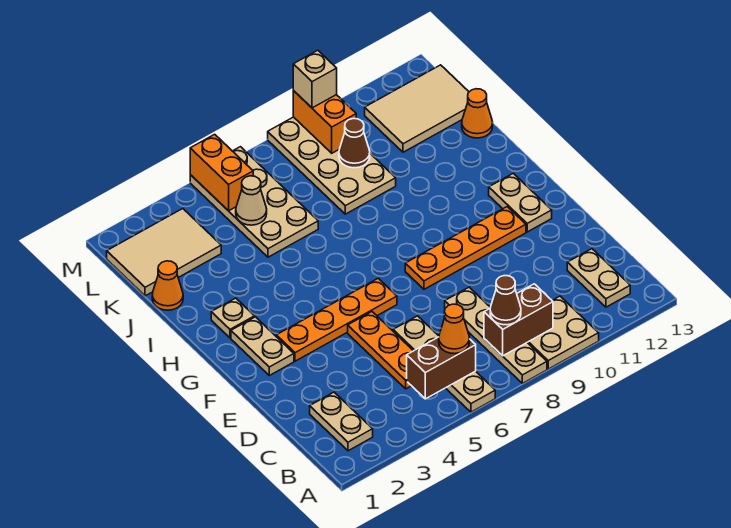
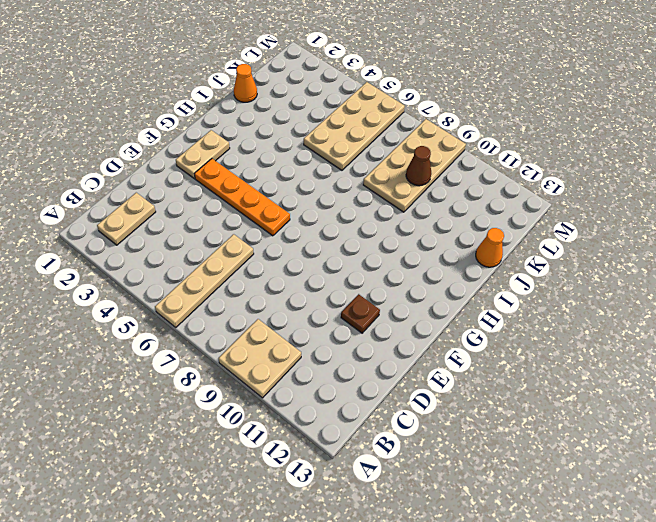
brown plate E11 level 1 -> none
none -> tan plate A8:D8 level 1
none -> tan plate B12:C12 level 1
none -> orange plate C5:E5 level 1

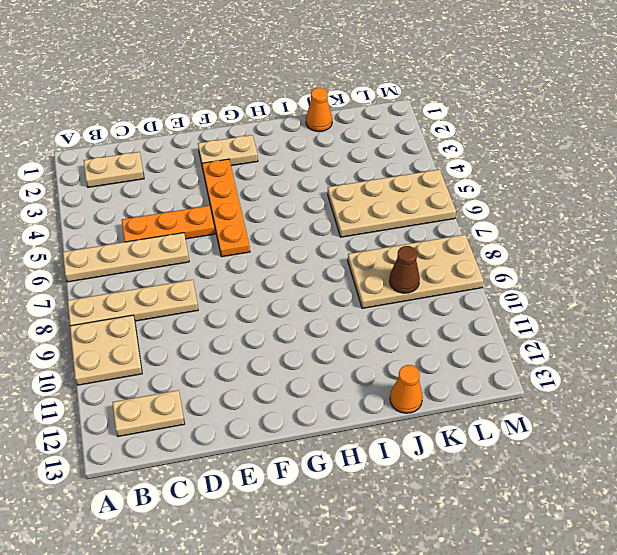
none -> orange plate F8:F11 level 1
none -> tan plate F12:G12 level 1
none -> tan plate H2 level 1

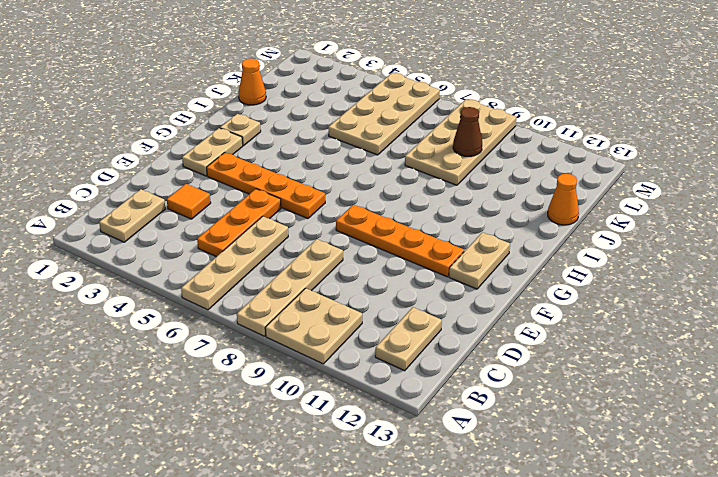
orange tile D3 level 1 -> none
none -> tan tile K1:L3 level 1
none -> tan tile K11:L13 level 1
none -> brown brick B5:B6 level 2

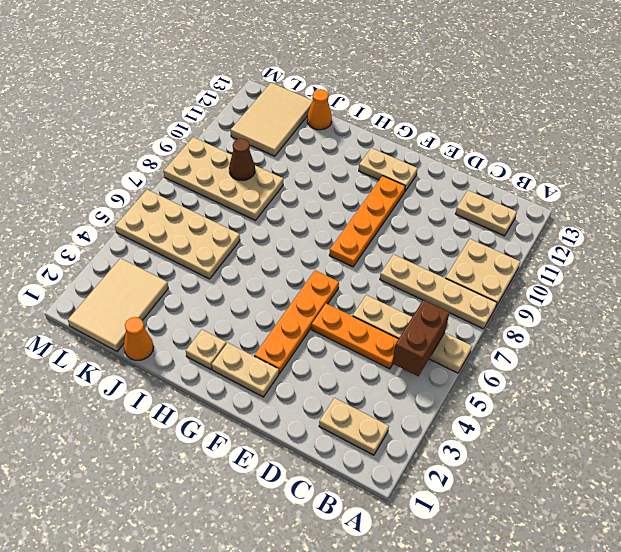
none -> brown brick B8:B9 level 2
none -> tan cone K5 level 2
none -> orange brick L5:M5 level 2

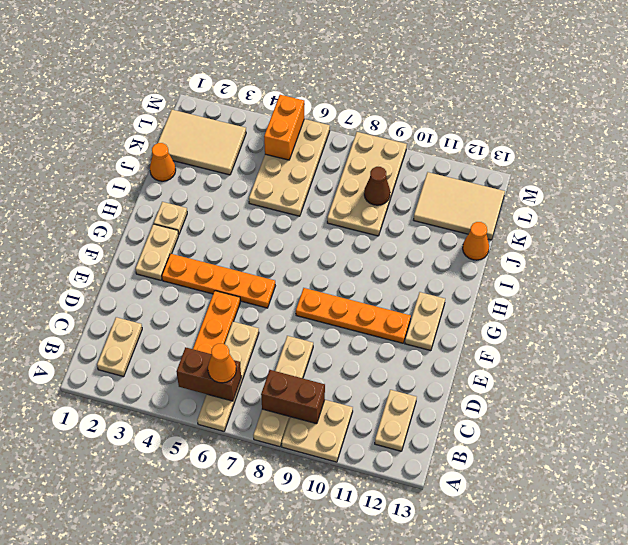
none -> tan cone K5 level 2
none -> orange brick L9:M9 level 2
none -> brown cone B8 level 3

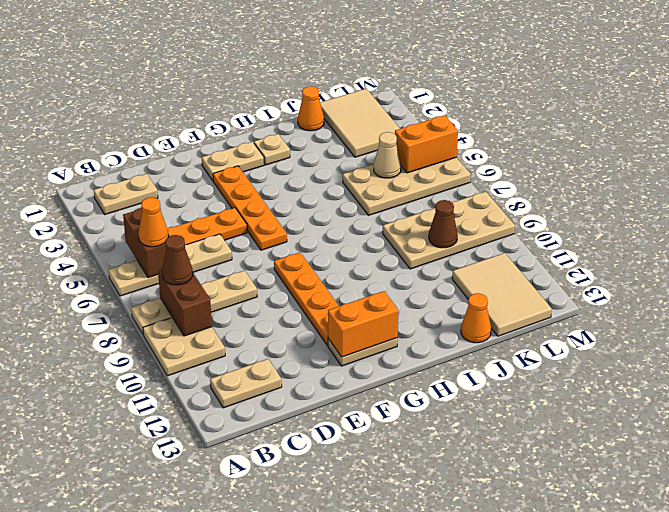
orange brick F12:G12 level 2 -> orange brick L9:M9 level 2
none -> tan brick M9 level 3

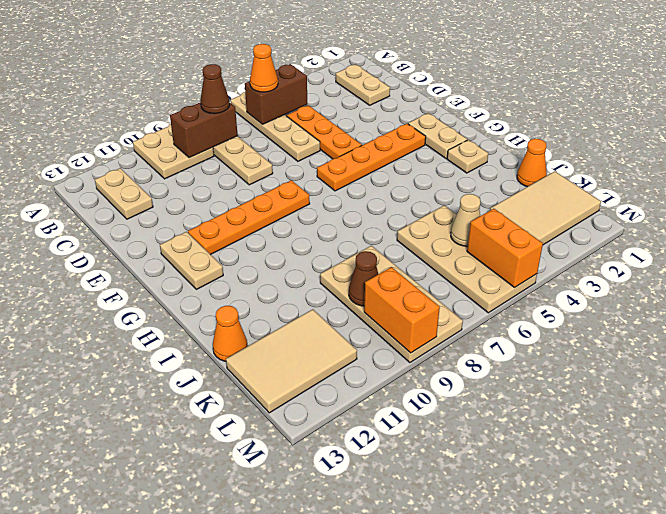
none -> tan brick M9 level 3

